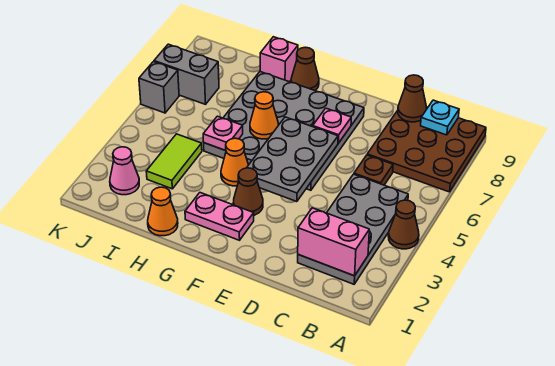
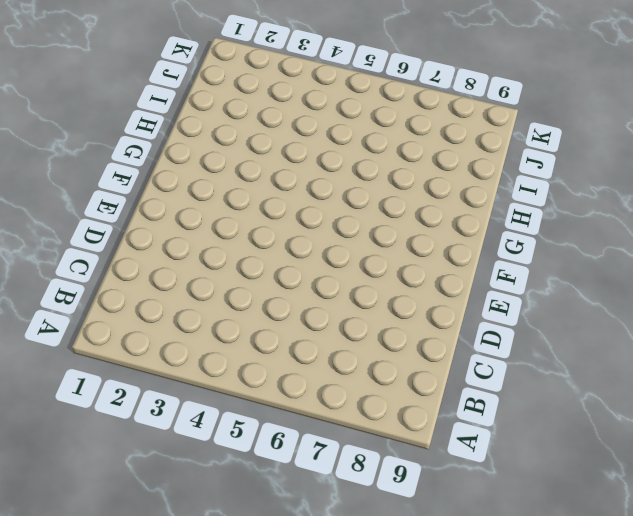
none -> brown cone A4 level 1
none -> brown plate A7:C9 level 1
none -> grey plate B2:C5 level 1

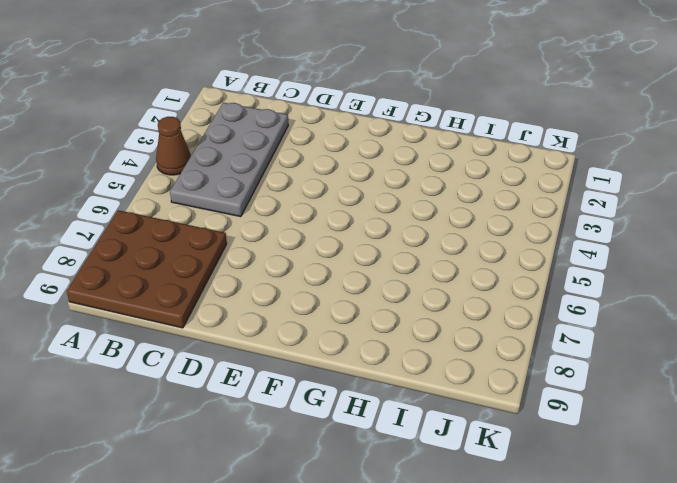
none -> brown plate C6 level 1
none -> grey plate E5:H8 level 1
none -> pink plate F2:G2 level 1

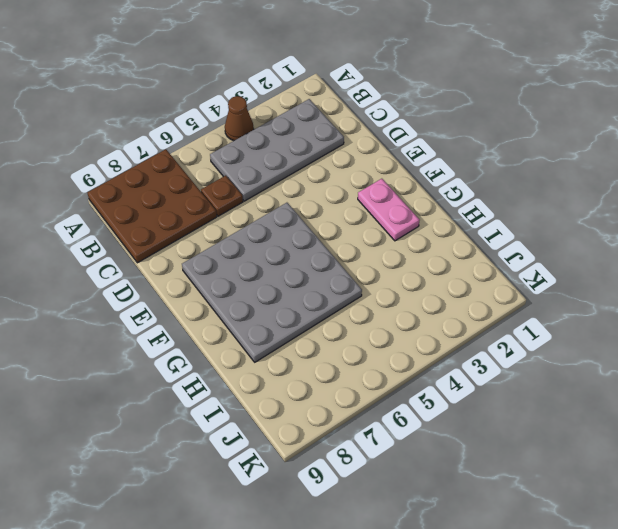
none -> brown cone F3 level 1
none -> orange cone G4 level 1
none -> brown cone G9 level 1

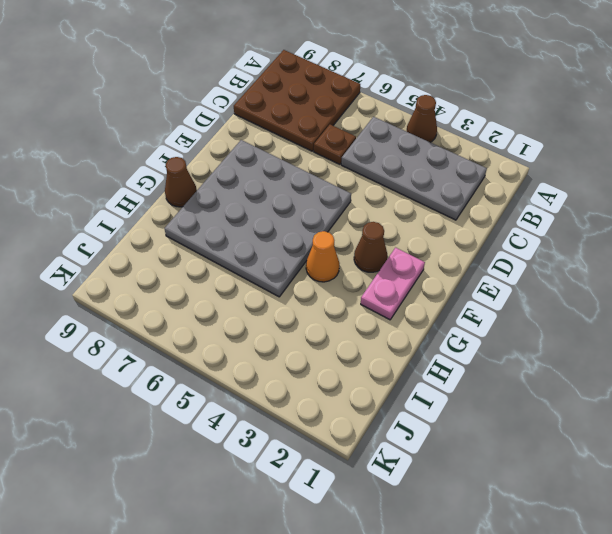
none -> orange cone H1 level 1
none -> pink brick H9 level 1
none -> lime tile I3:I4 level 1

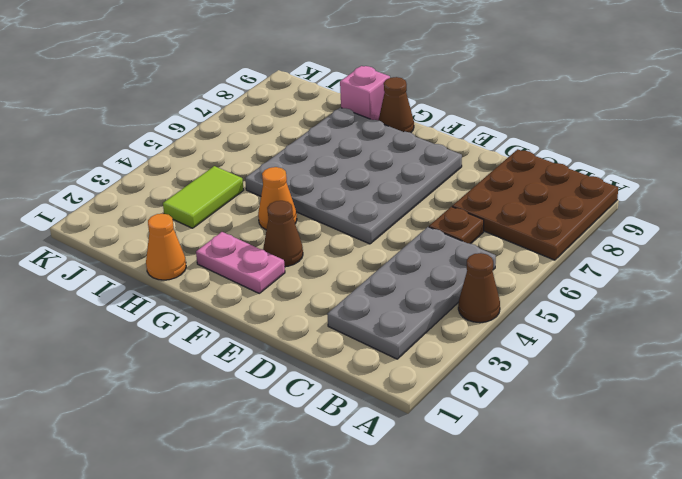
none -> pink cone J2 level 1
none -> grey brick J7:K7 level 1
none -> grey brick K6 level 1

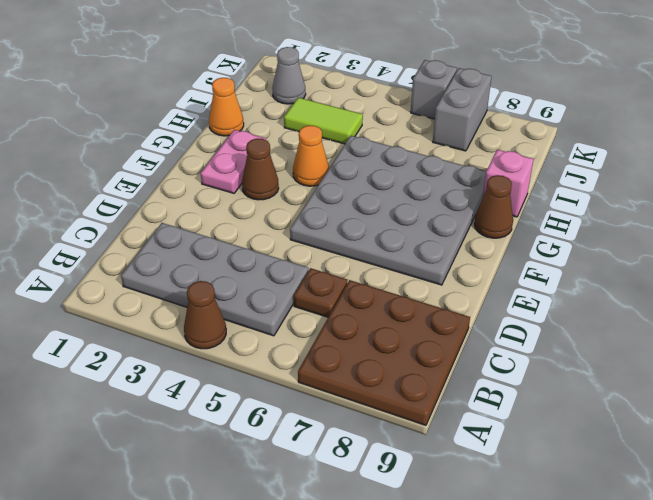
grey cone J2 level 1 -> pink cone J2 level 1
none -> pink brick B2:C2 level 2
none -> cyan plate B9 level 2
none -> brown cone C9 level 2

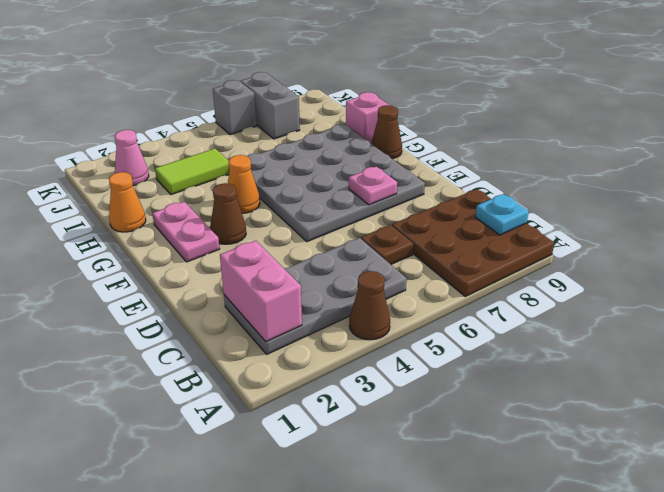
none -> brown cone C9 level 2
none -> grey plate E4:F6 level 2
none -> orange cone G6 level 2

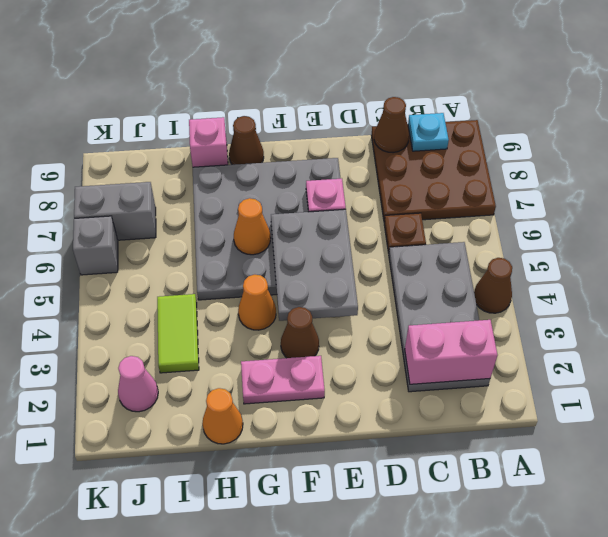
none -> pink plate H5 level 2

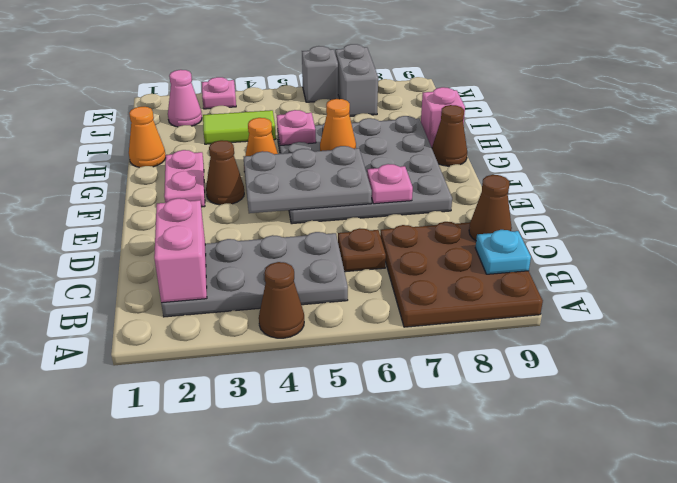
pink plate K3 level 1 -> none

